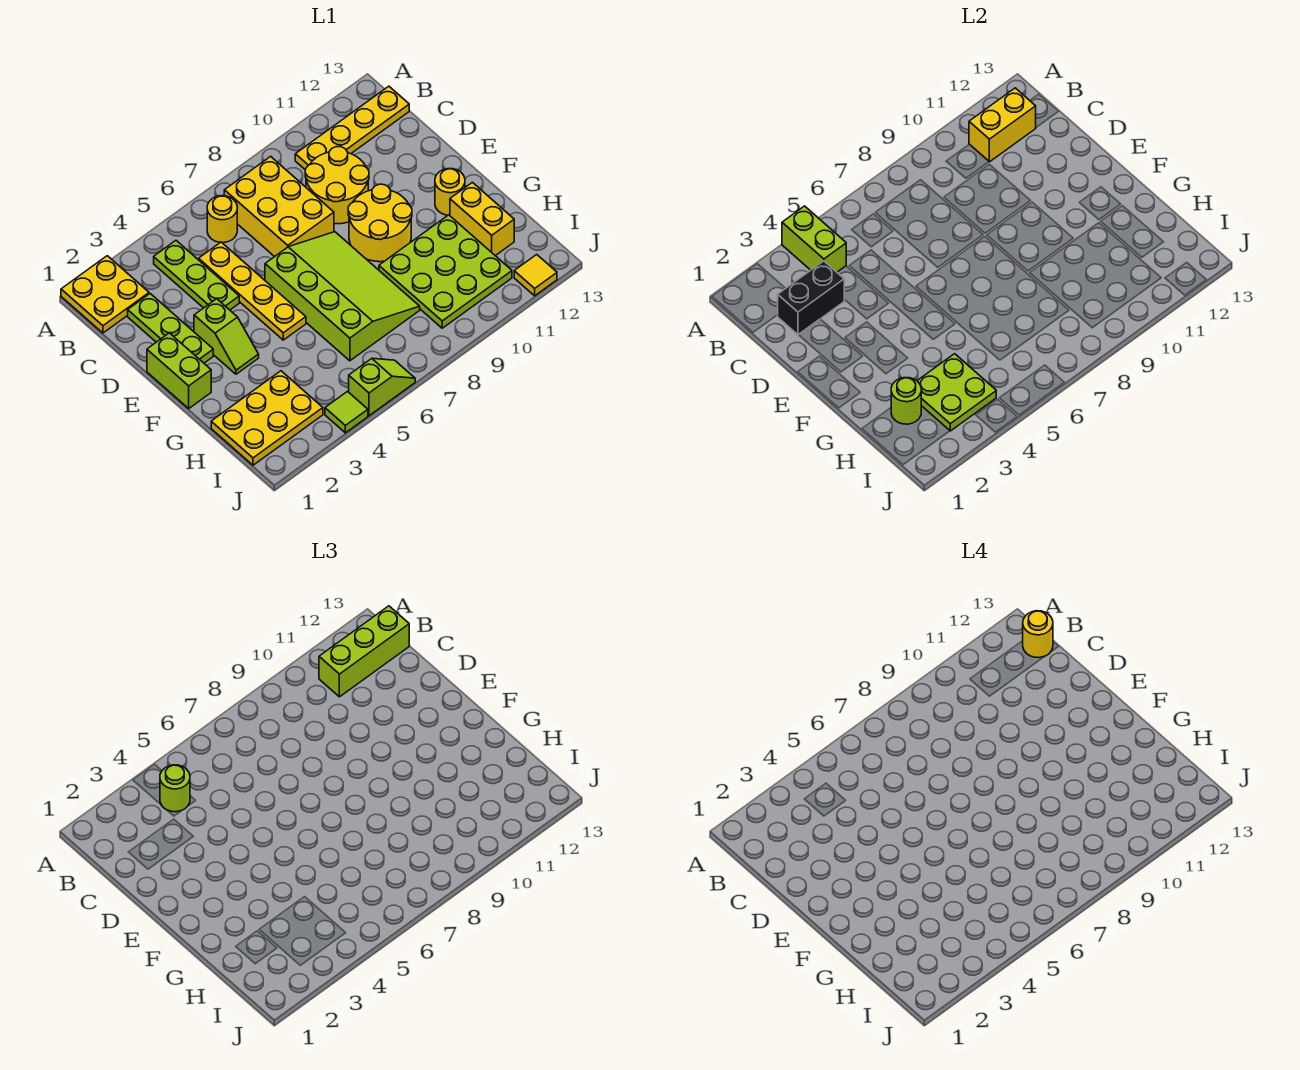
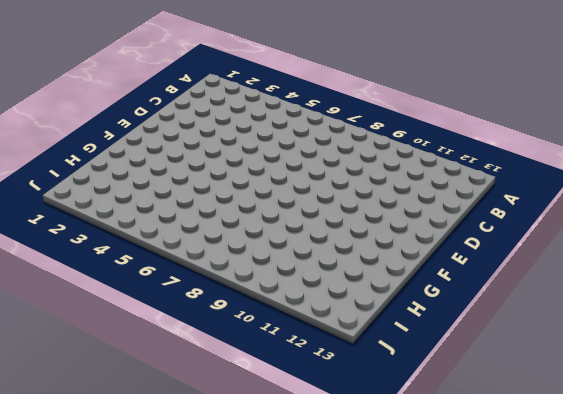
none -> yellow plate A1:B2 level 1
none -> lime plate B4:D4 level 1
none -> yellow round brick B6 level 1

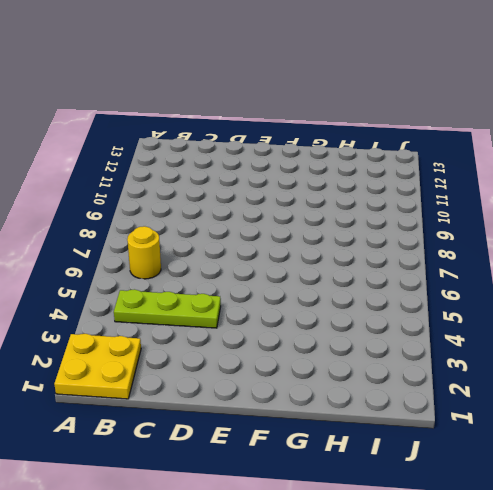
none -> yellow brick B7:D8 level 1
none -> yellow plate B10:B13 level 1
none -> lime plate C2:E2 level 1

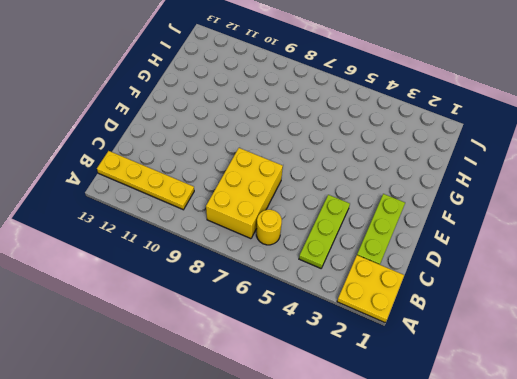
none -> yellow plate C5:F5 level 1
none -> yellow round brick C9:D10 level 1
none -> lime brick E1:F1 level 1

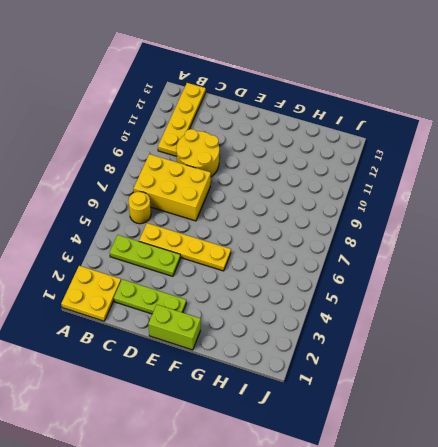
none -> lime slope E3:F3 level 1 top E
none -> lime slope E6:H8 level 1 top 6
none -> yellow round brick E9:F10 level 1

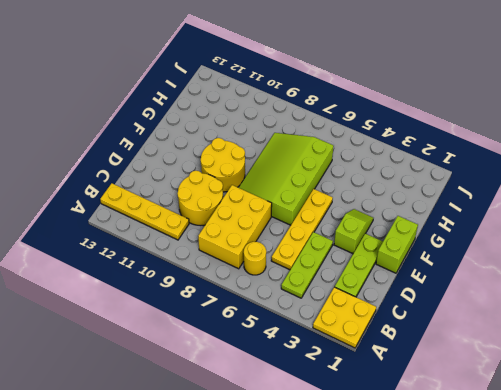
none -> yellow round brick F12 level 1
none -> lime plate G9:I11 level 1
none -> yellow brick G12:H12 level 1

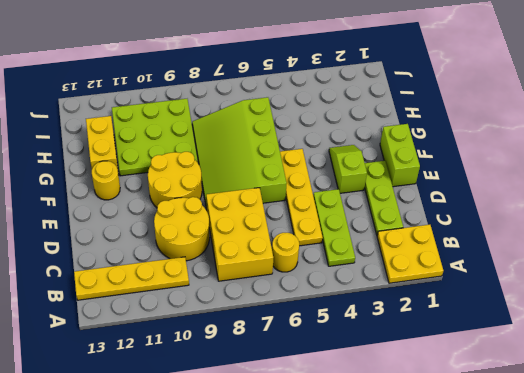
none -> yellow plate H1:I3 level 1
none -> lime tile J4 level 1
none -> lime slope J5:J6 level 1 top 5

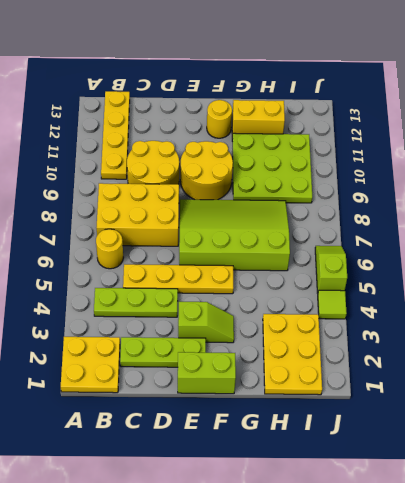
none -> yellow tile J12 level 1
none -> lime brick A4:B4 level 2
none -> yellow brick B11:B12 level 2

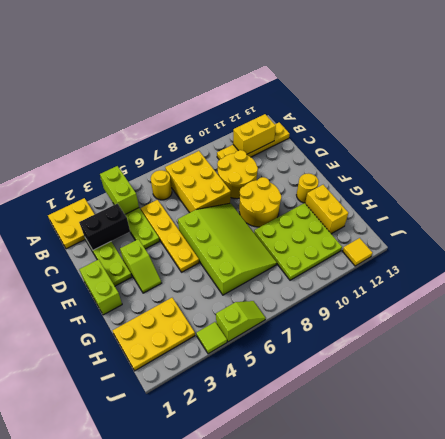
none -> lime round brick H2 level 2
none -> lime plate H3:I4 level 2
none -> lime round brick B4 level 3

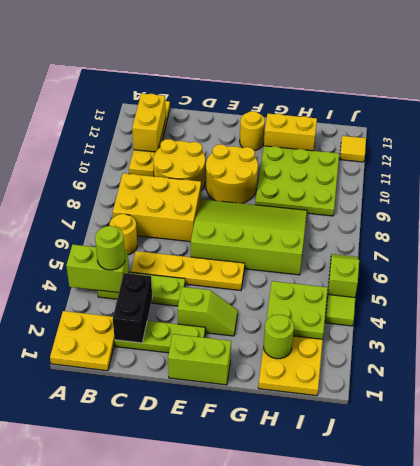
none -> lime brick B11:B13 level 3
none -> yellow round brick B13 level 4

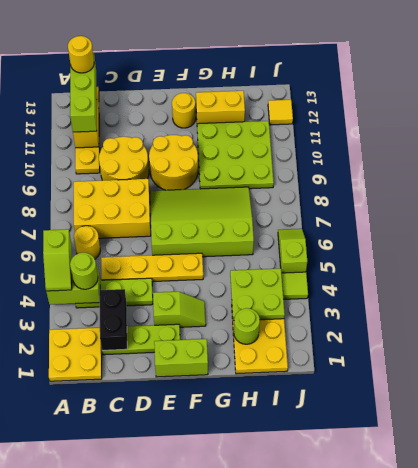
lime slope A4:A5 level 3 top 5 -> none

